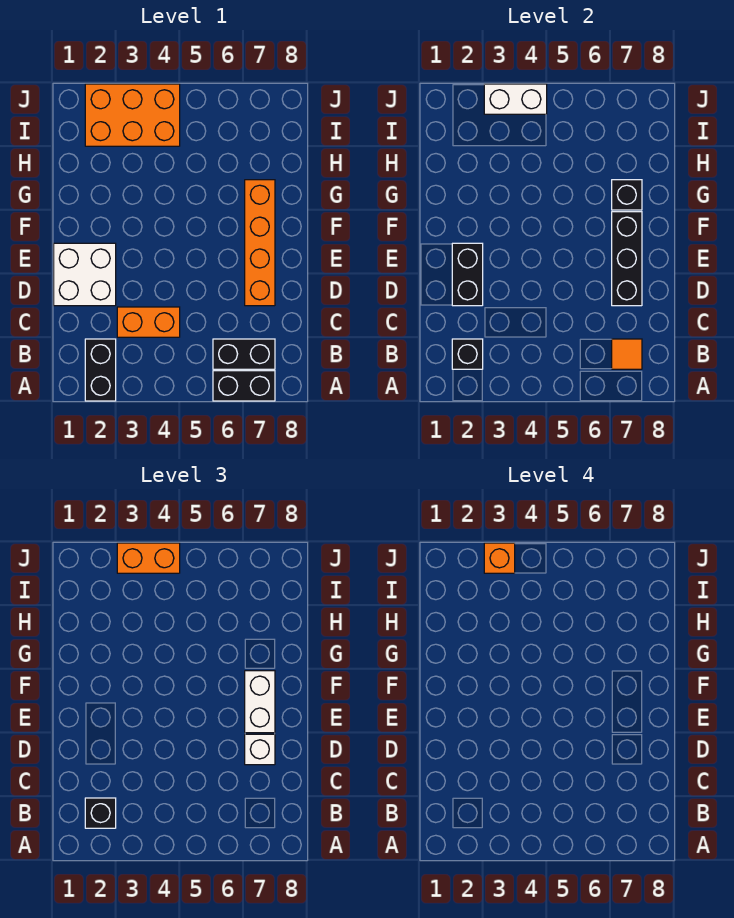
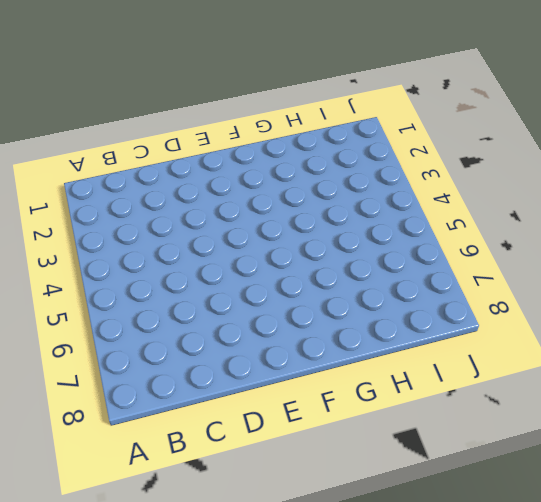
none -> black brick A2:B2 level 1
none -> black brick A6:A7 level 1
none -> black brick B6:B7 level 1

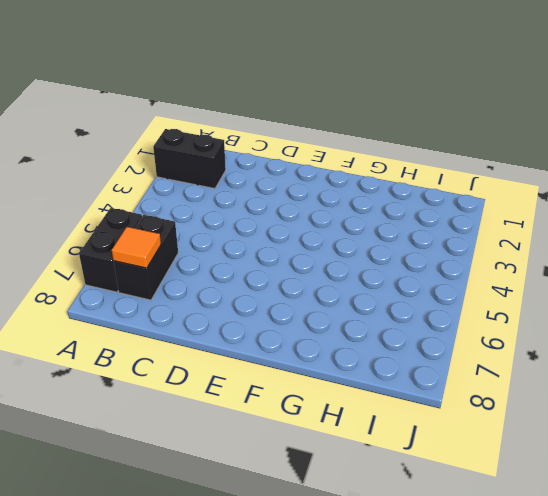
none -> orange brick C3:C4 level 1
none -> white brick D1:E2 level 1
none -> orange brick D7:G7 level 1

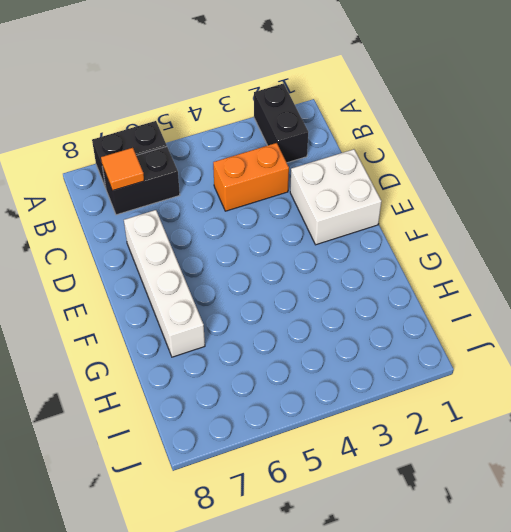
white brick D7:G7 level 1 -> orange brick D7:G7 level 1
none -> orange brick I2:J4 level 1
none -> black brick B2 level 2
none -> black brick D2:E2 level 2

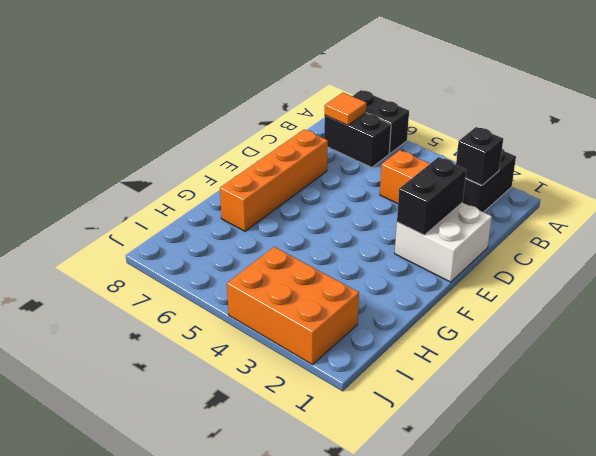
none -> black brick D7:F7 level 2
none -> black brick G7 level 2
none -> white brick J3:J4 level 2

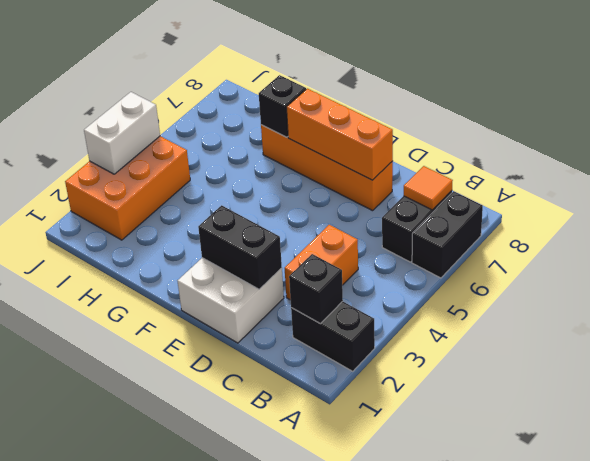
orange brick D7:F7 level 2 -> black brick D7:F7 level 2
none -> black brick B2 level 3
none -> white brick D7 level 3
none -> white brick E7:F7 level 3

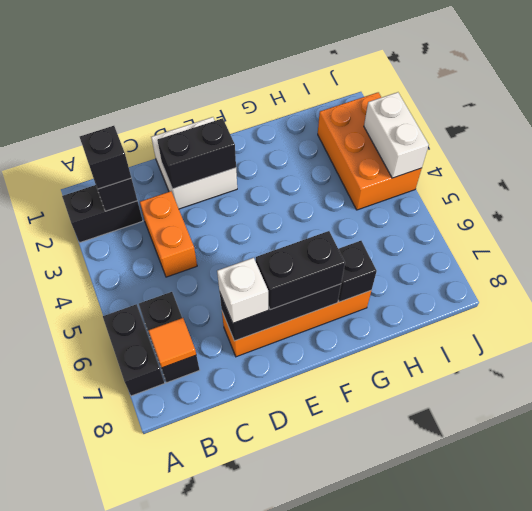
black brick E7:F7 level 3 -> white brick E7:F7 level 3
none -> orange brick J3:J4 level 3
none -> orange brick J3 level 4

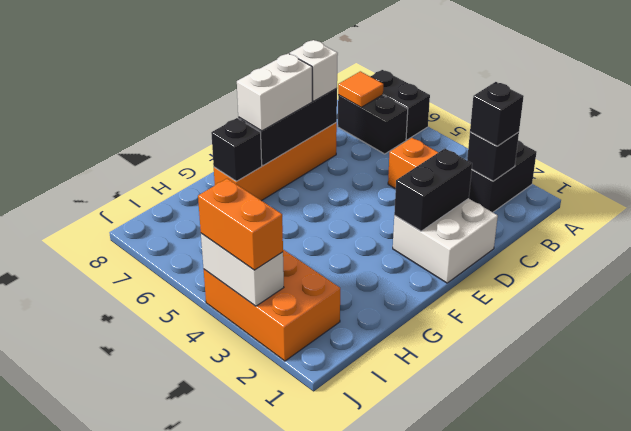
none -> orange brick J3 level 4

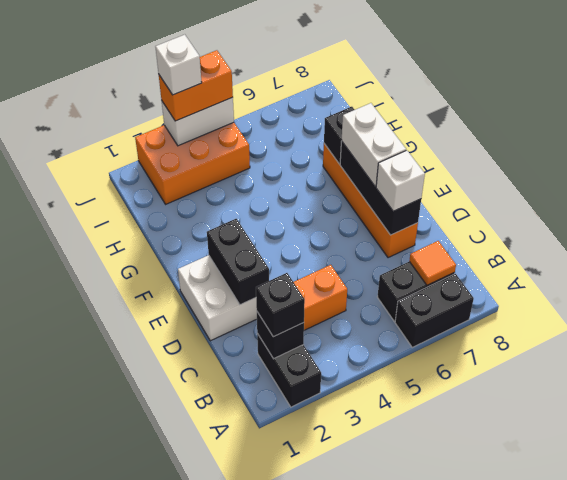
white brick J3 level 4 -> orange brick J3 level 4

